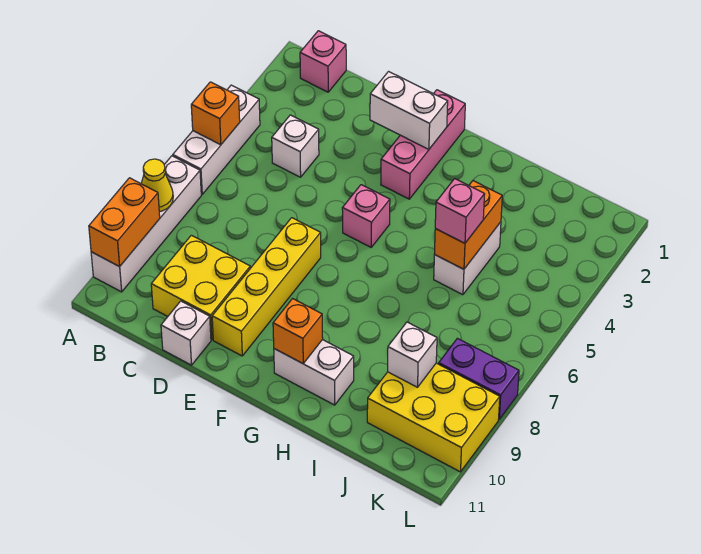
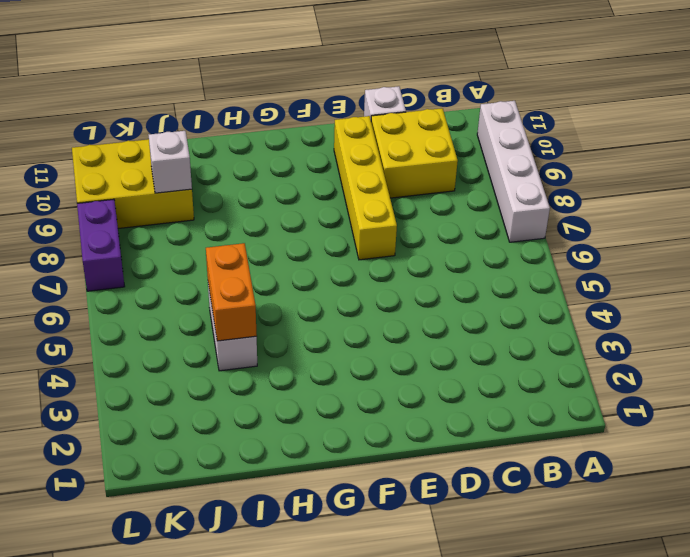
purple brick L7:L8 level 1 -> purple brick K8:L8 level 1
none -> white brick A4:A6 level 1
none -> pink brick B1 level 1
none -> white brick C4 level 1

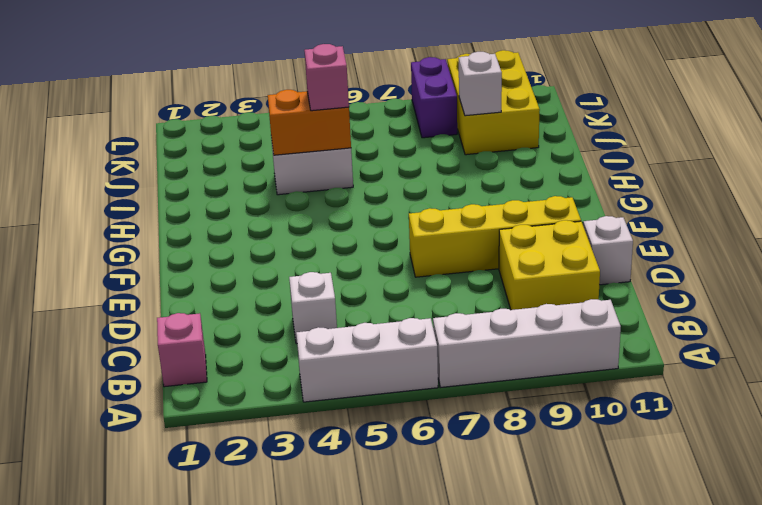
none -> pink brick F1:F3 level 1
none -> pink brick F5 level 1
none -> white brick G10:H10 level 1

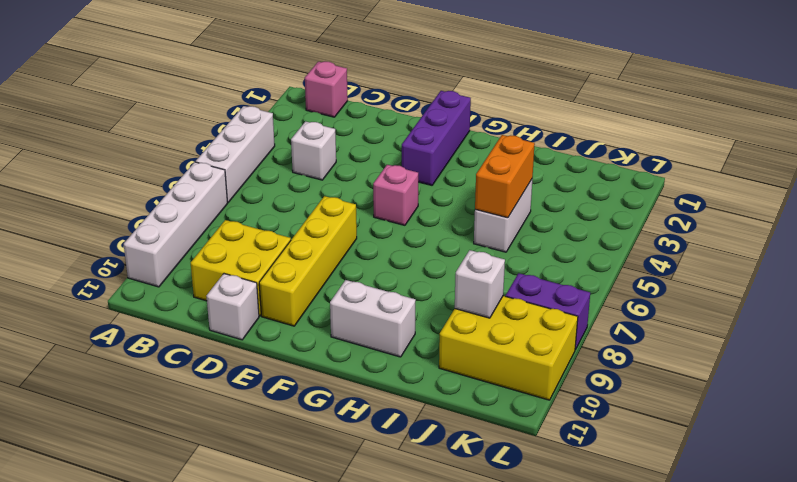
purple brick F1:F3 level 1 -> pink brick F1:F3 level 1
none -> orange brick A5 level 2
none -> yellow cone A8 level 2
none -> orange brick A9:A10 level 2

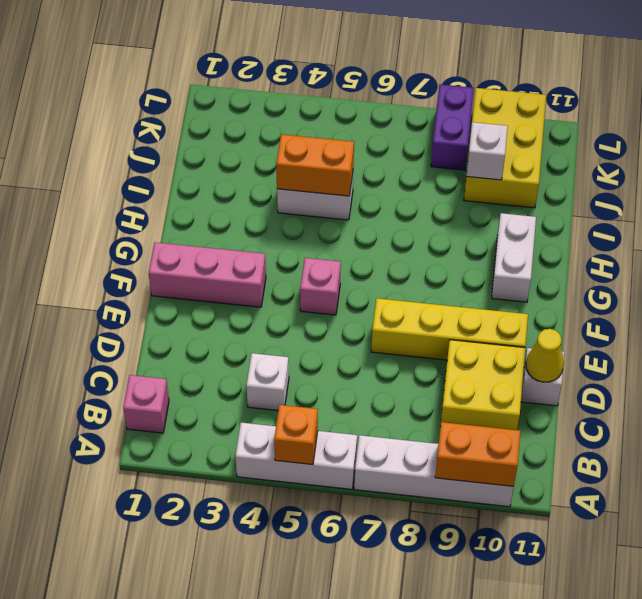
yellow cone D11 level 2 -> yellow cone A8 level 2
none -> white brick E2:F2 level 2
none -> orange brick G10 level 2
none -> pink brick I5 level 3

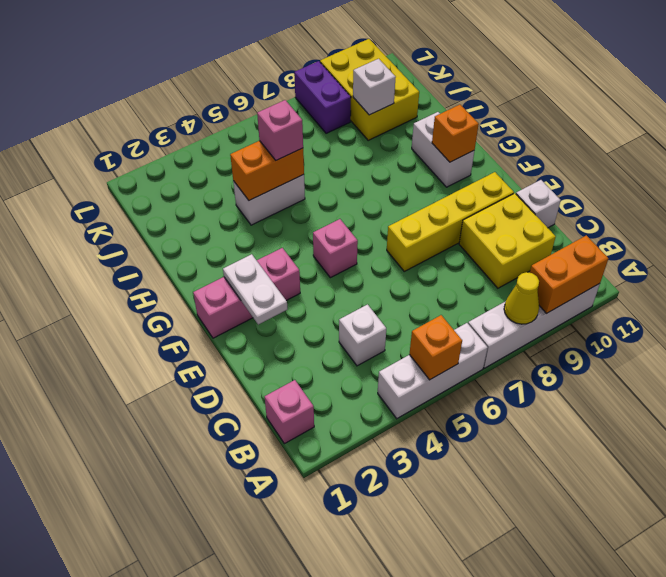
white plate E2:F2 level 2 -> white brick E2:F2 level 2

